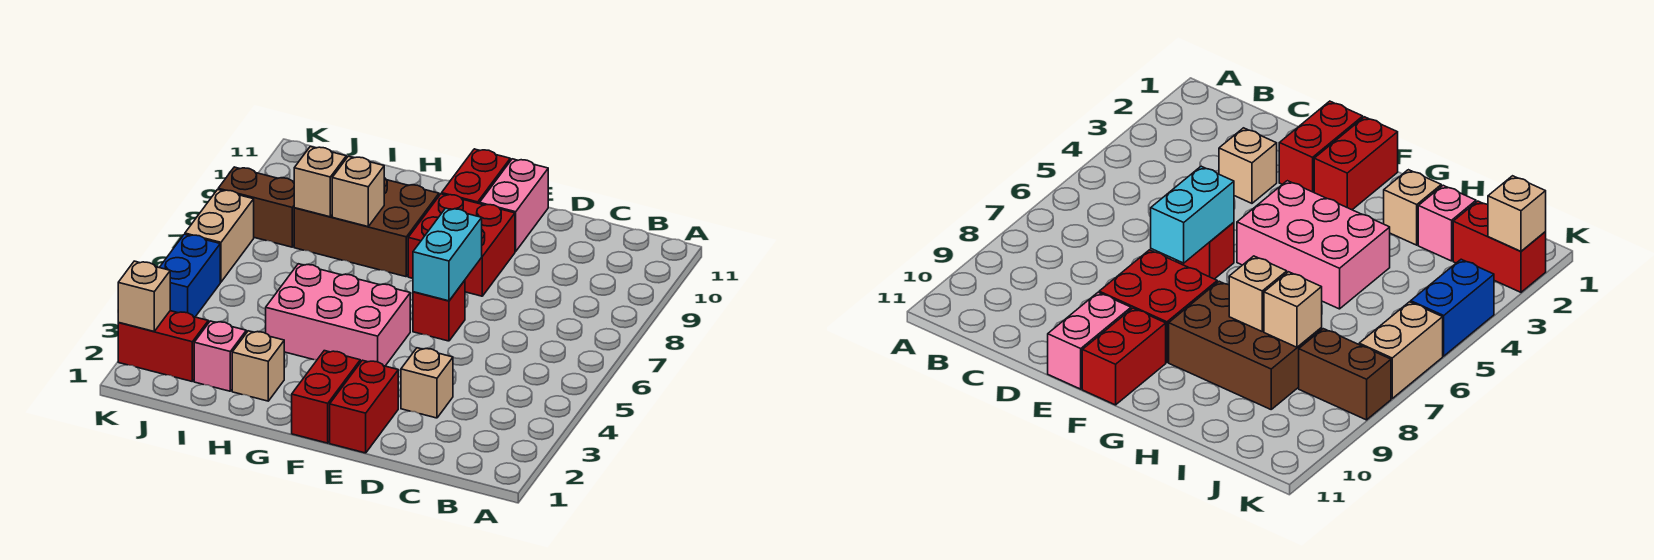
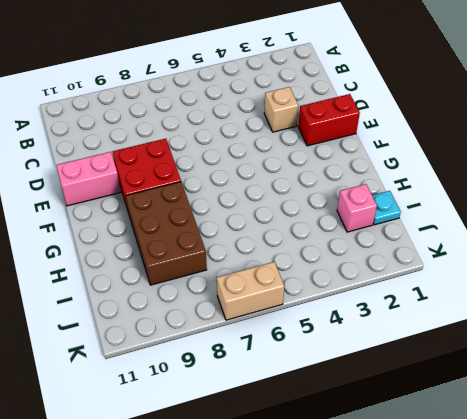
cyan plate I1 level 1 -> none
none -> red brick E6 level 1
none -> red brick F1:F2 level 1
none -> pink brick F4:H5 level 1

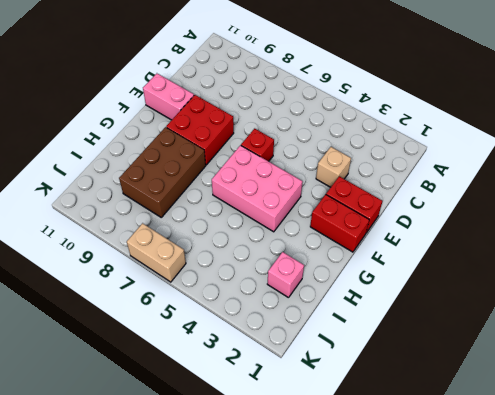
pink brick F4:G6 level 1 -> pink brick F4:H5 level 1
none -> red brick F10:F11 level 1
none -> tan brick H2 level 1
none -> red brick J2:K2 level 1

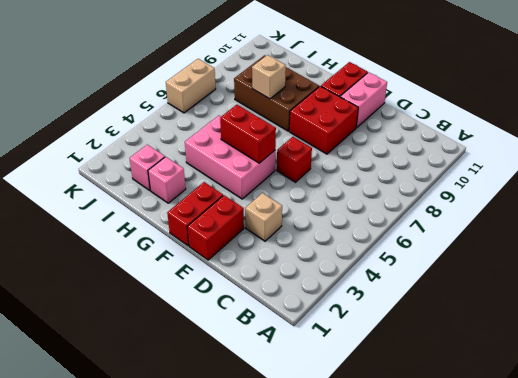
red brick F5:G5 level 2 -> red brick J2:K2 level 1
pink brick H2 level 1 -> tan brick H2 level 1
none -> brown brick J8:K8 level 1
none -> blue brick K4:K5 level 1
none -> cyan brick E6:E7 level 2

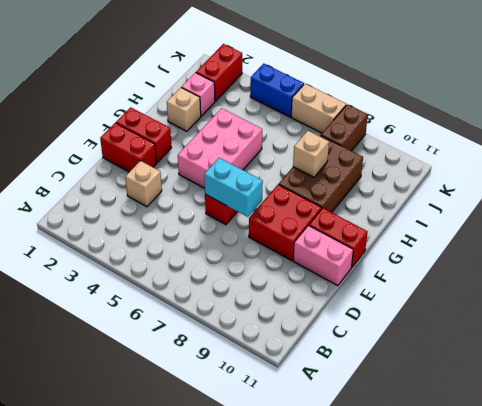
none -> tan brick I8 level 2
none -> tan brick K2 level 2

